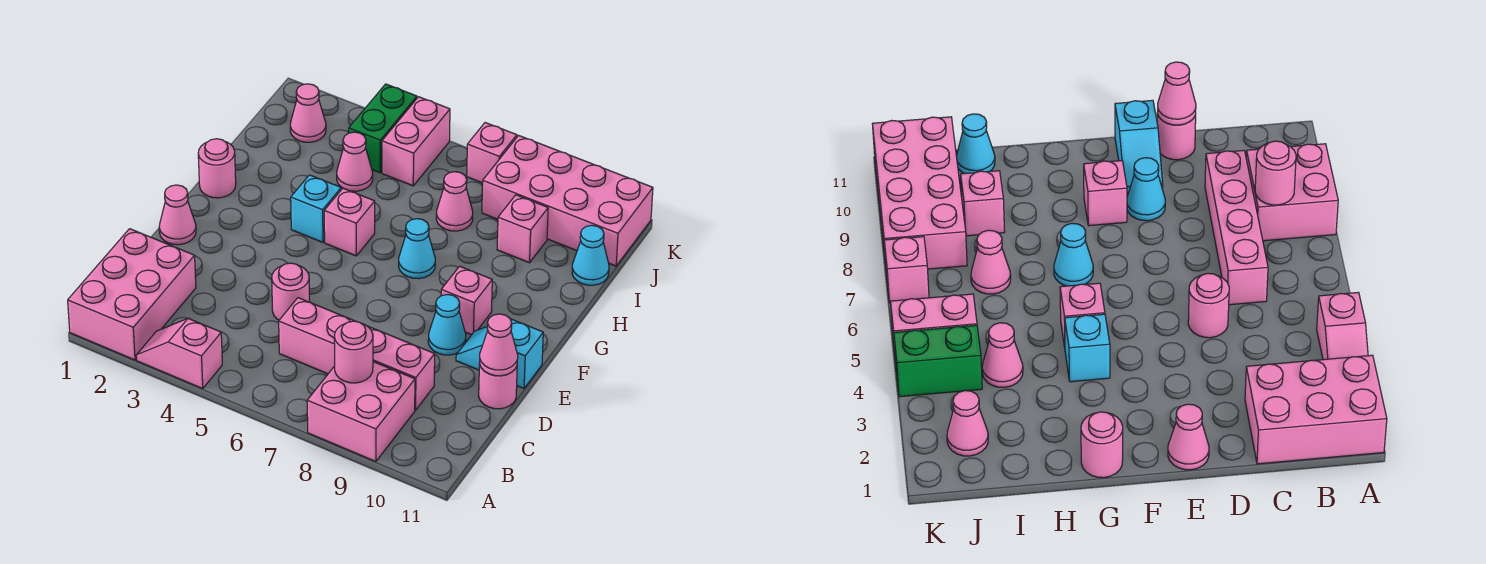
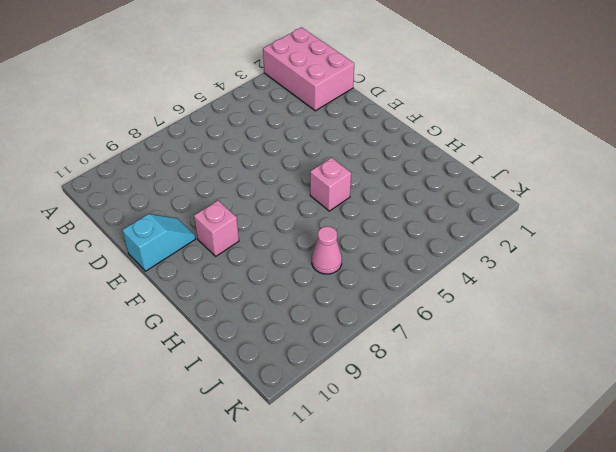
none -> pink slope A3:A4 level 1 top 4
none -> pink brick A8:B9 level 1
none -> pink brick C6:C9 level 1

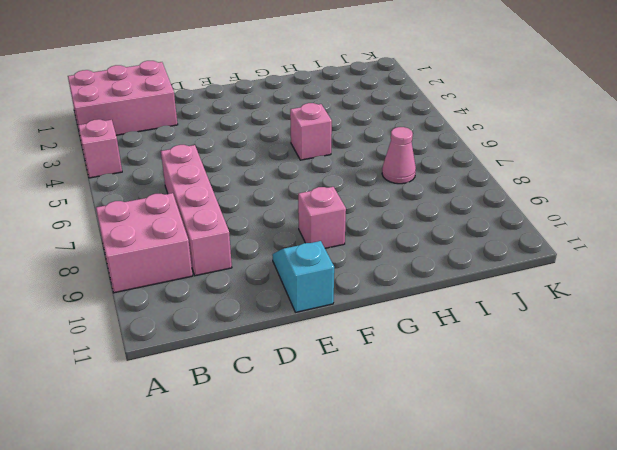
none -> pink round brick D5 level 1
none -> pink round brick D11 level 1
none -> pink cone E1 level 1

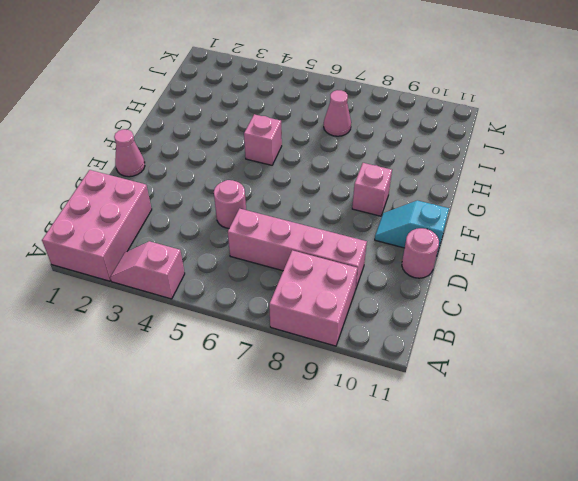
none -> cyan cone E9 level 1
none -> pink round brick G1 level 1
none -> cyan brick G4 level 1

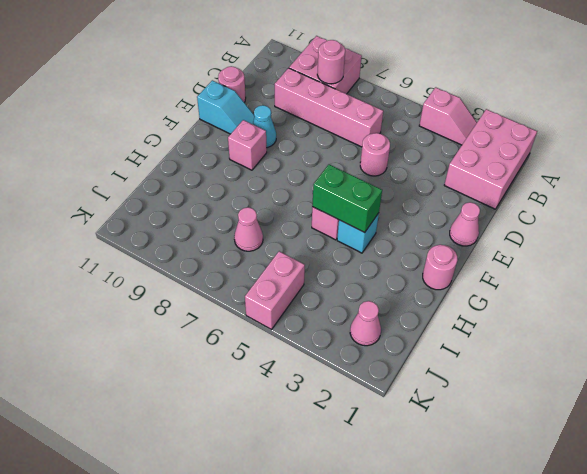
green brick G4:G5 level 2 -> green brick J4:K4 level 1
none -> cyan cone G7 level 1
none -> pink cone I4 level 1
none -> pink brick I9 level 1

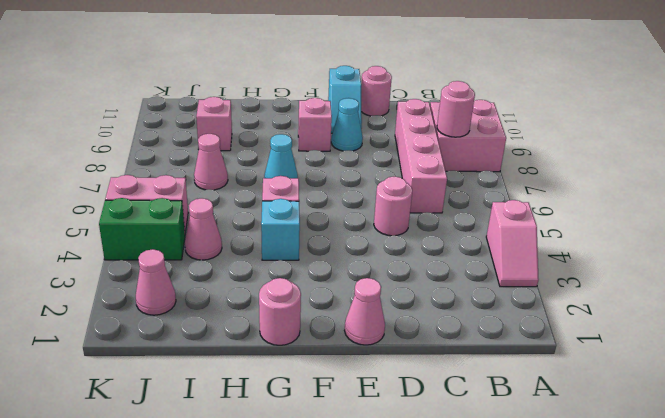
none -> pink brick A1:C2 level 1
none -> cyan cone I11 level 1
none -> pink brick J8:K11 level 1

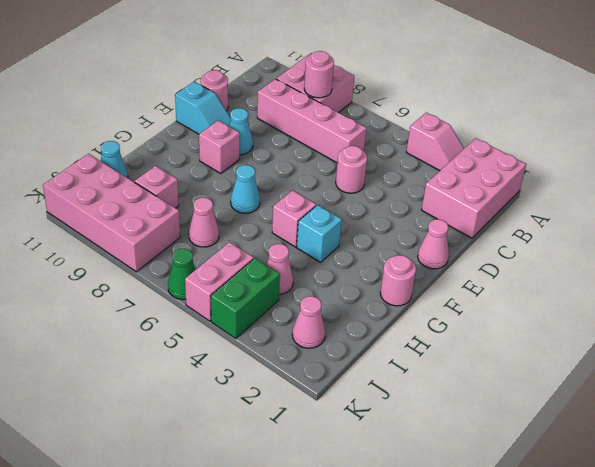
green cone K6 level 1 -> none
none -> pink brick K7 level 1
none -> pink cone D11 level 2

